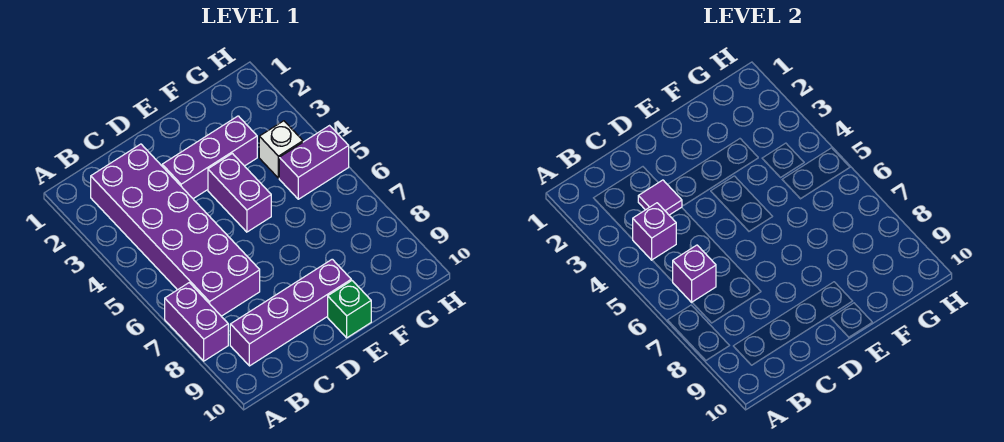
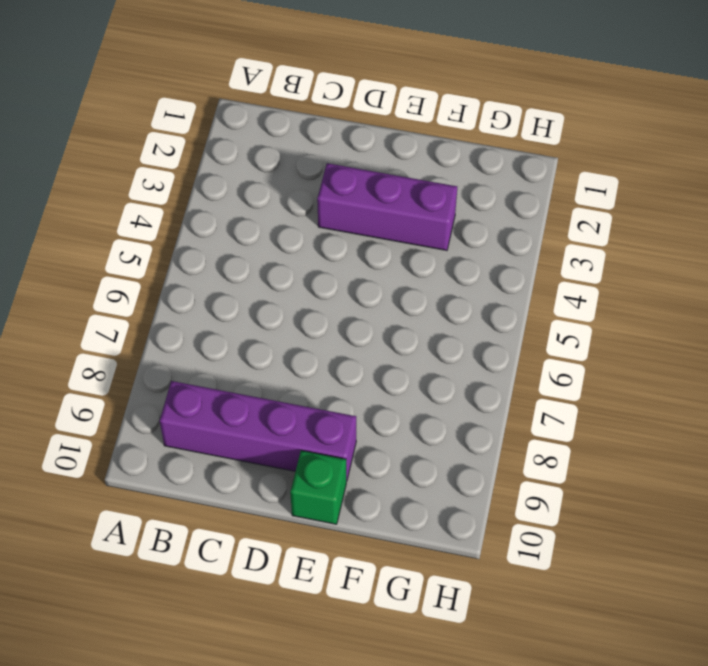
none -> purple brick A7:A8 level 1
none -> purple brick B2:C7 level 1

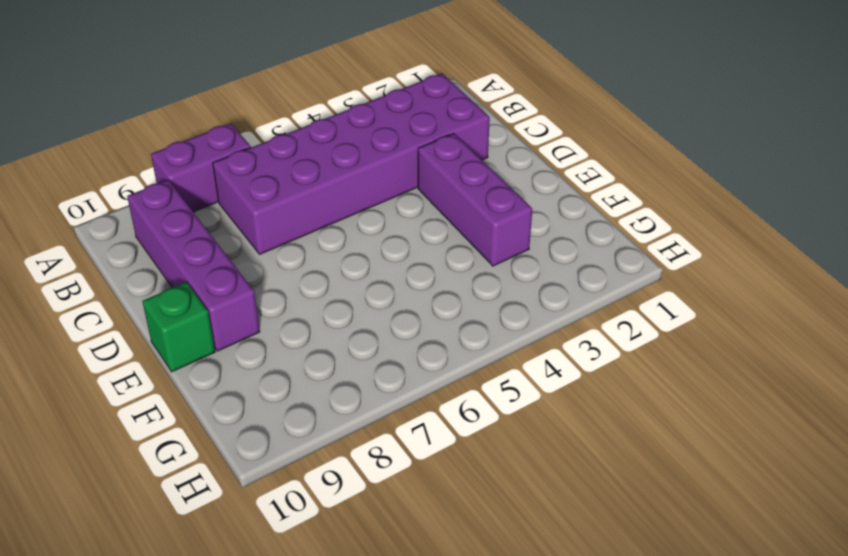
none -> purple brick E4:E5 level 1
none -> white brick G4 level 1

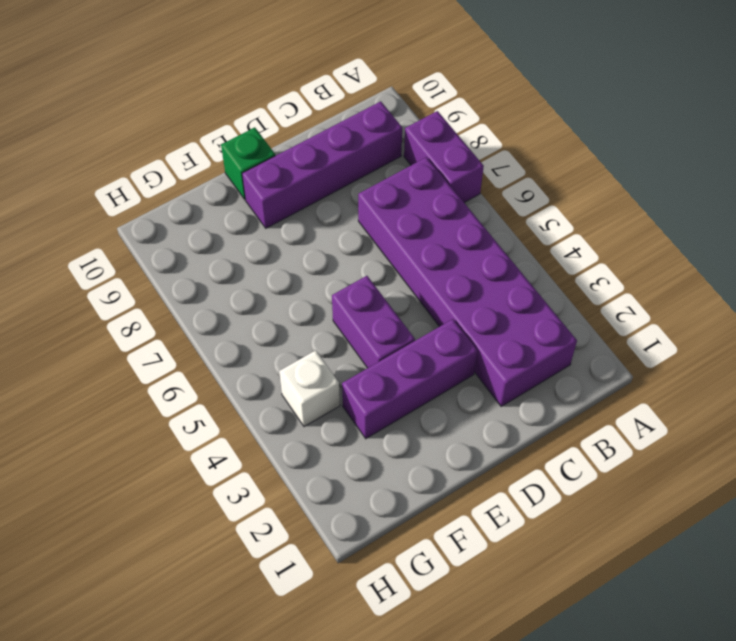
none -> purple brick G5:H5 level 1
none -> purple brick B4 level 2

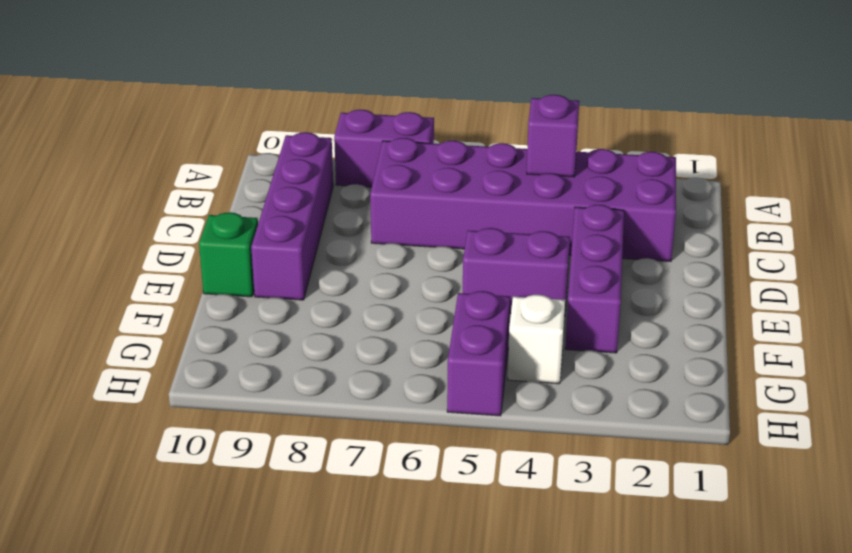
none -> purple brick B6 level 2
none -> purple tile C3 level 2

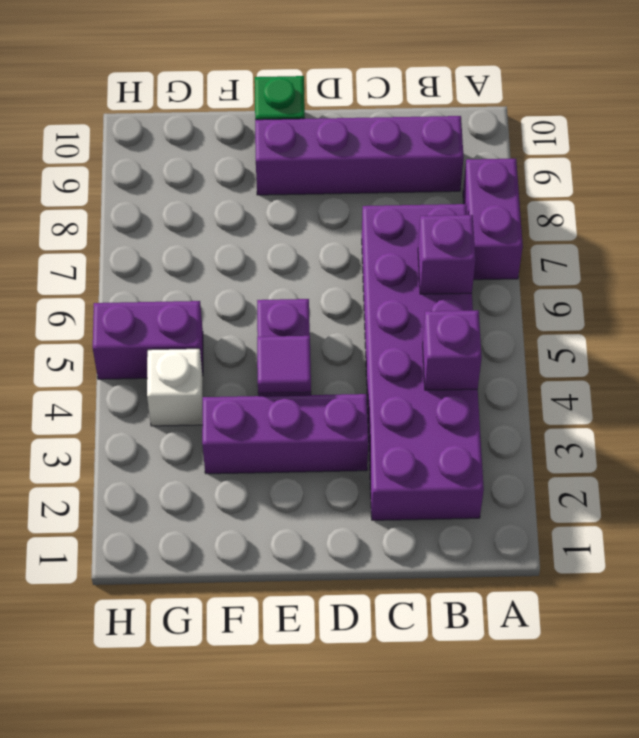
purple tile E4 level 2 -> purple tile C3 level 2

